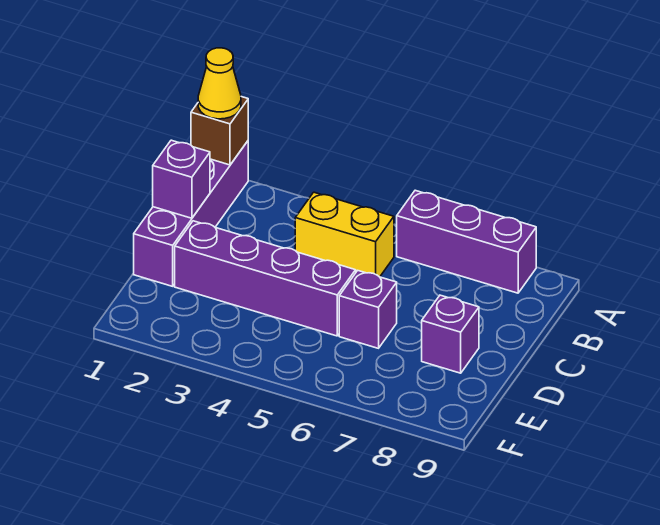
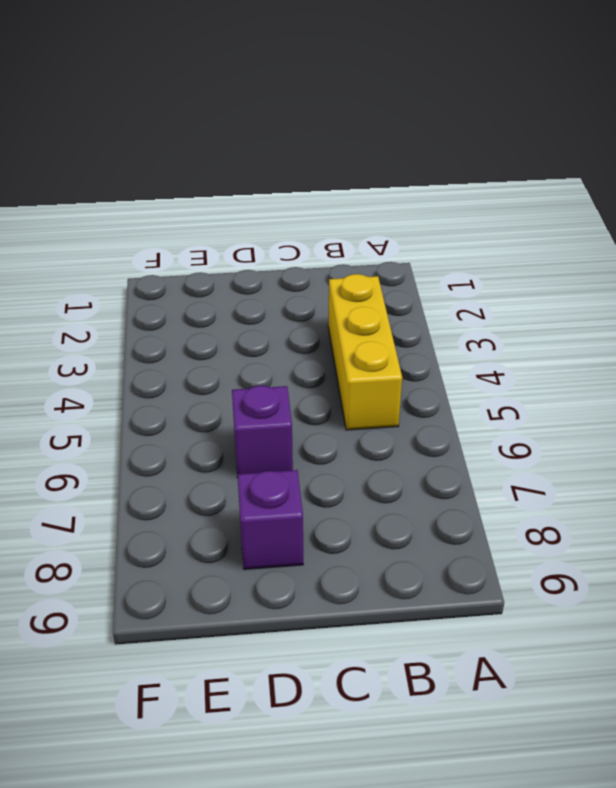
yellow brick B3:B5 level 1 -> yellow brick B4:B5 level 1
none -> purple brick A1:D1 level 1
none -> purple brick A6:A8 level 1

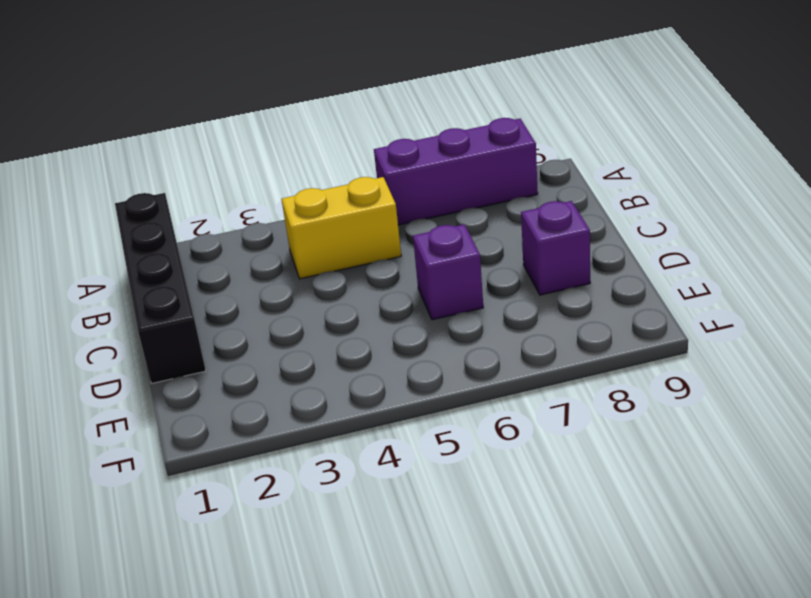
black brick A1:D1 level 1 -> purple brick A1:D1 level 1
none -> purple brick D2:D5 level 1
none -> brown brick A1 level 2

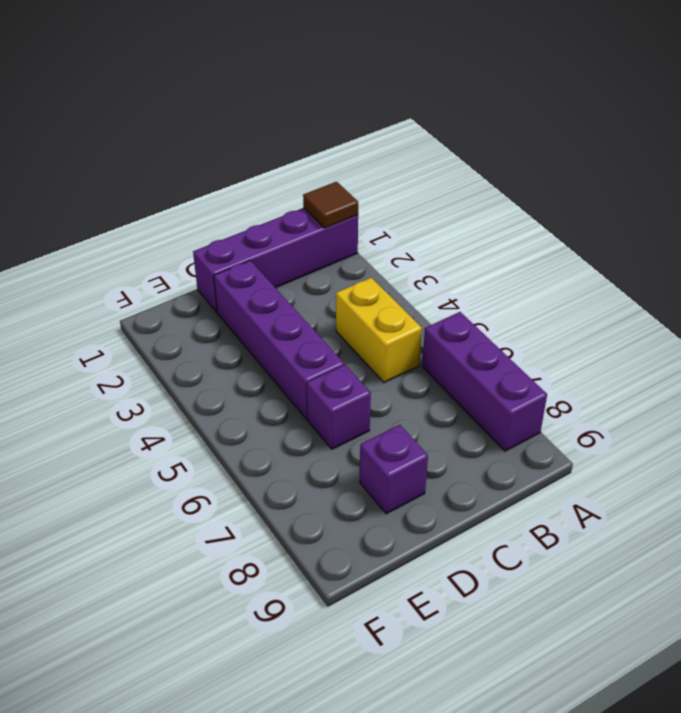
brown tile A1 level 2 -> brown brick A1 level 2
none -> purple brick C1 level 2
none -> yellow cone A1 level 3

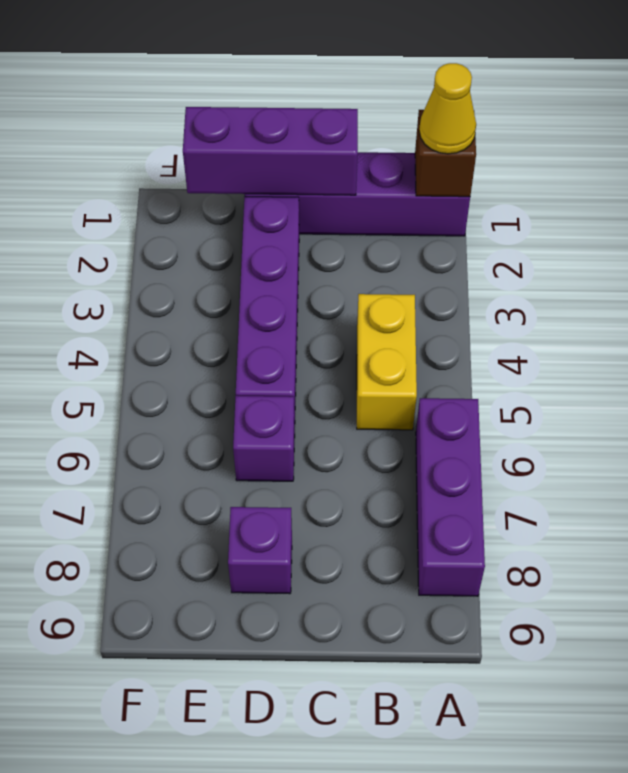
purple brick C1:E1 level 2 -> purple brick C1 level 2

